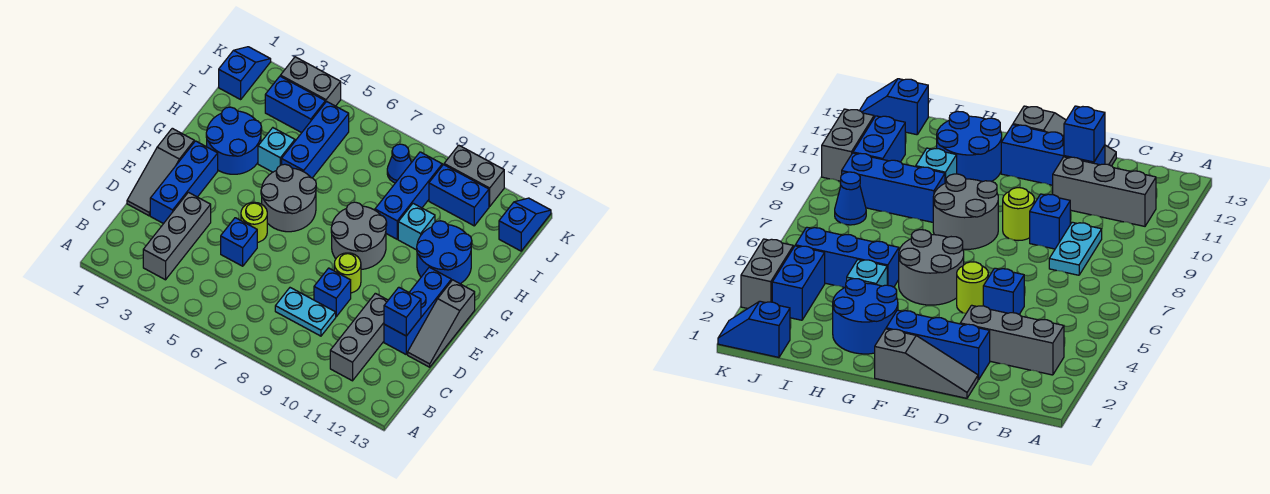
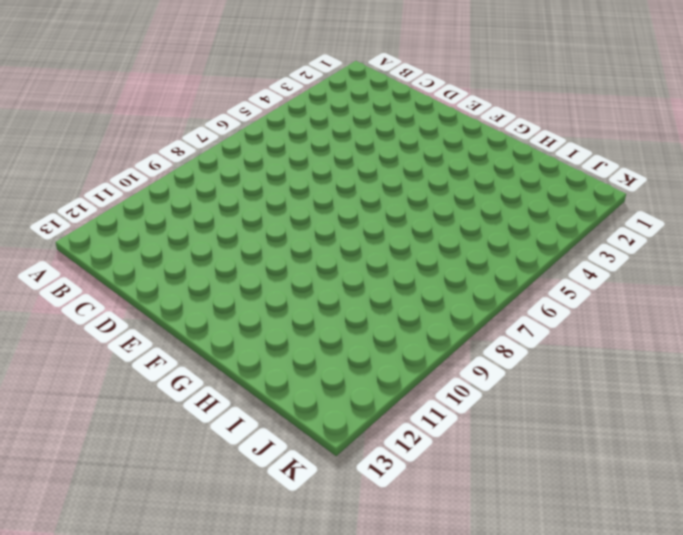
none -> grey brick B3:D3 level 1
none -> grey brick B11:D11 level 1
none -> cyan plate C8:C9 level 1

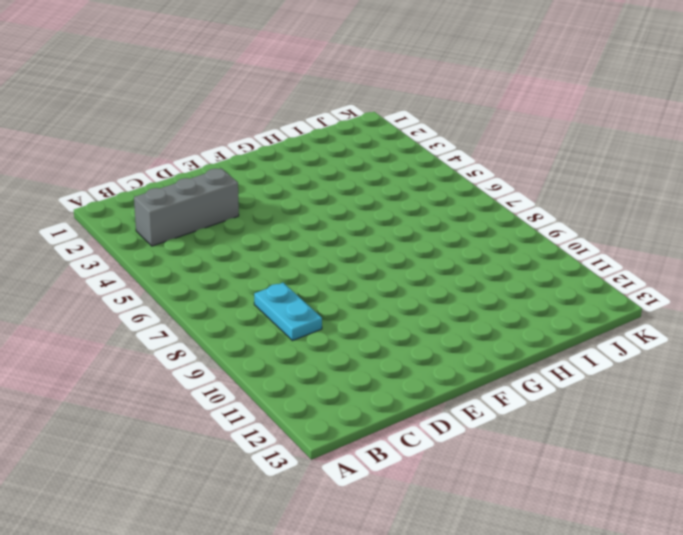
none -> grey brick B11:D11 level 1
none -> grey slope D1:F1 level 1 top F
none -> blue brick D2:F2 level 1

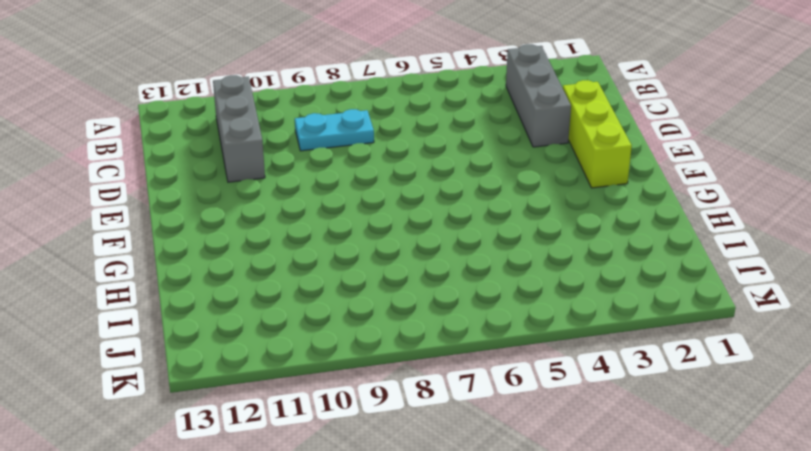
lime brick D2:F2 level 1 -> blue brick D2:F2 level 1
none -> grey slope D1:F1 level 1 top F
none -> blue brick D5 level 1
none -> blue brick D9 level 1

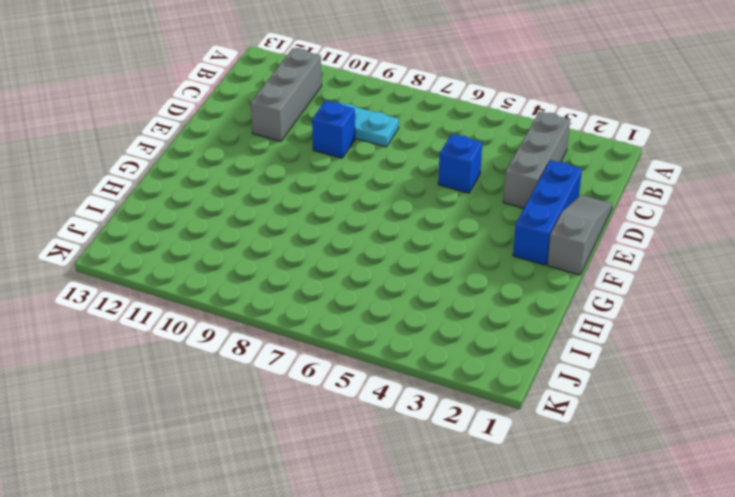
none -> blue brick D12:F12 level 1
none -> grey slope D13:F13 level 1 top F
none -> lime round brick E5 level 1

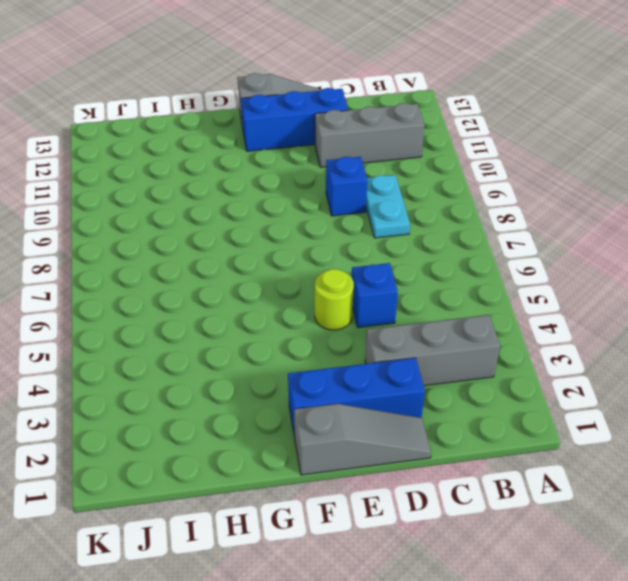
none -> lime round brick E9 level 1
none -> grey round brick F5:G6 level 1
none -> grey round brick F8:G9 level 1

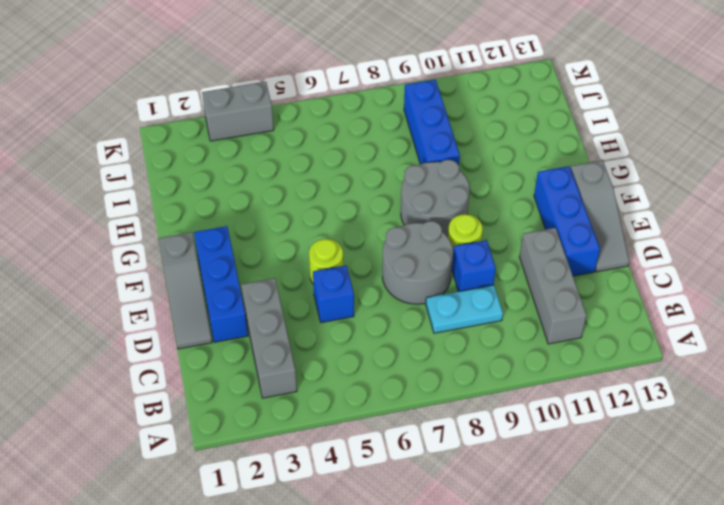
grey round brick D7:E8 level 1 -> grey round brick F5:G6 level 1
none -> blue round brick G2:H3 level 1
none -> blue round brick G11:H12 level 1
none -> cyan brick H4 level 1

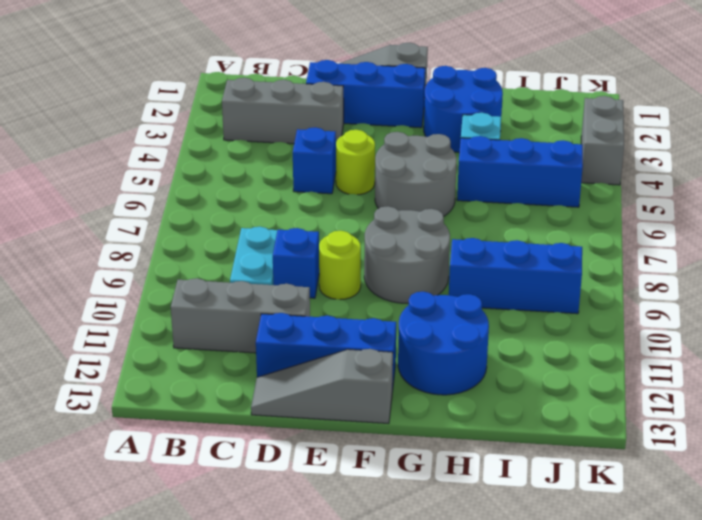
none -> cyan brick H10 level 1
none -> blue slope J1:K1 level 1 top J
none -> blue brick J3:J4 level 1

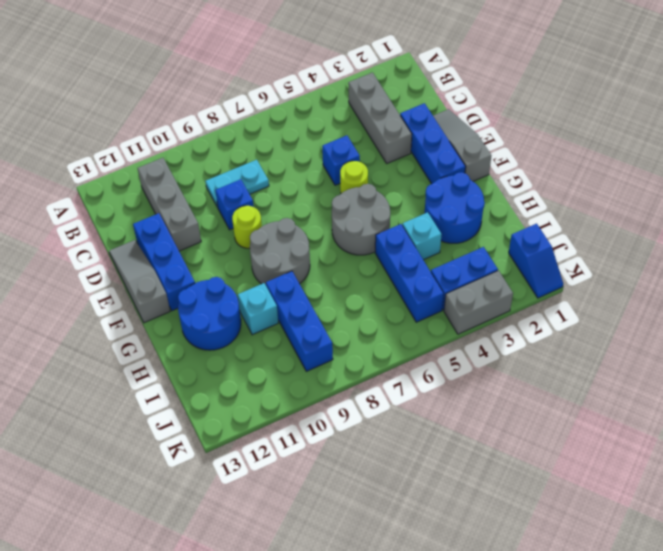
none -> blue cone J8 level 1
none -> blue brick J10:J11 level 1
none -> blue slope J13:K13 level 1 top J

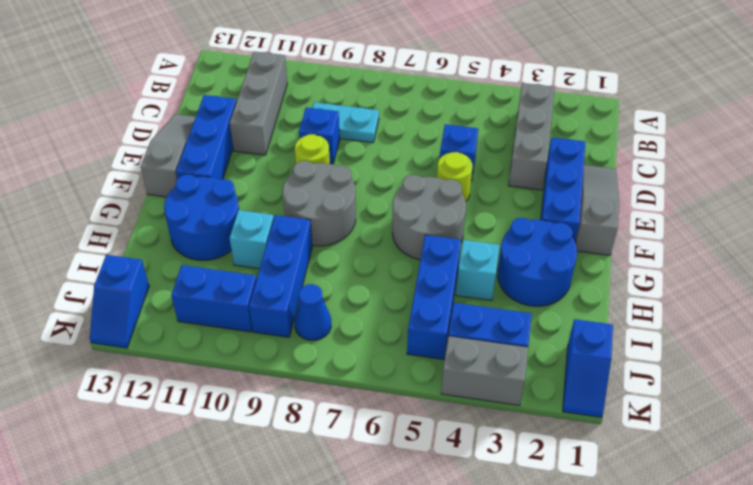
none -> grey brick K10:K11 level 1
none -> blue brick D12 level 2

